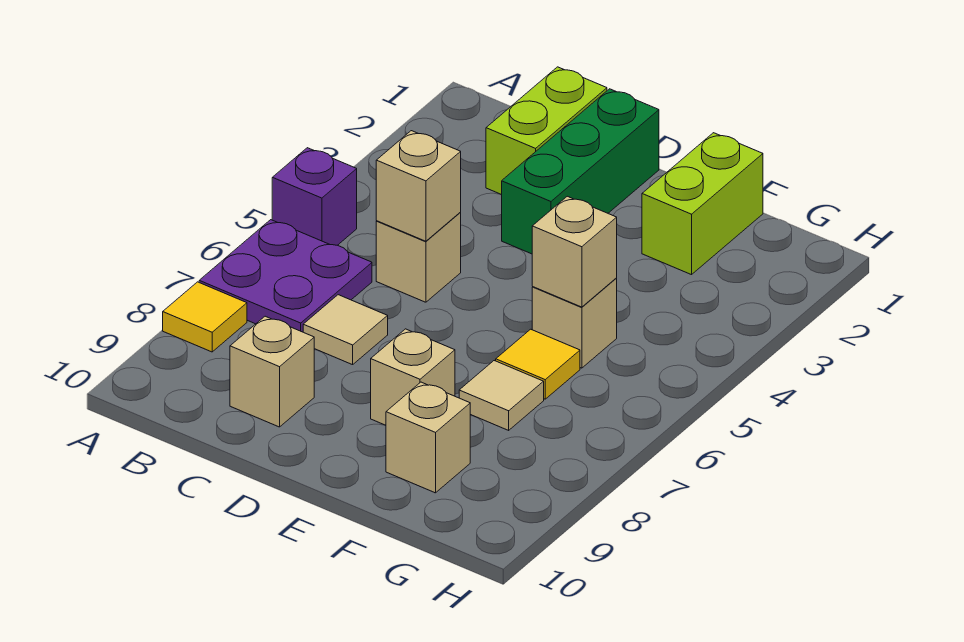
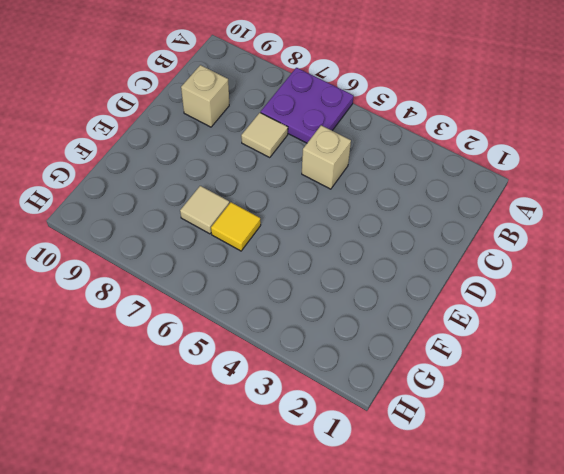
none -> purple brick A5 level 1
none -> yellow tile A8 level 1
none -> lime brick C1:C2 level 1

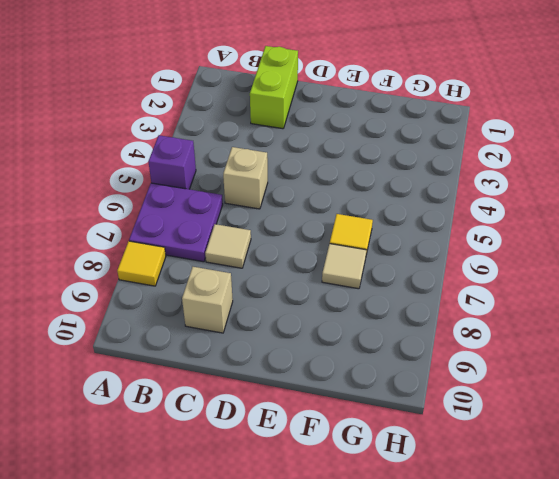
none -> green brick D1:D3 level 1
none -> tan brick E8 level 1
none -> lime brick F1:F2 level 1

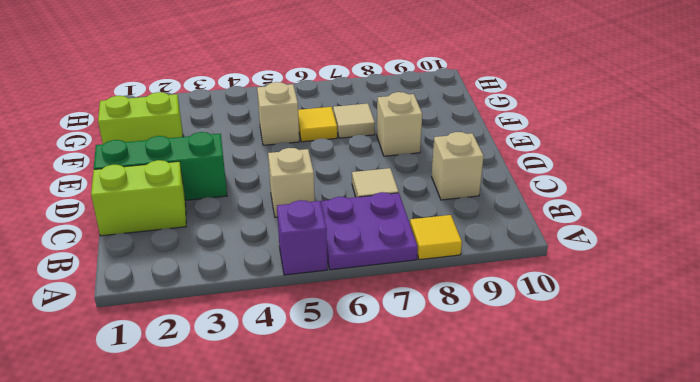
none -> tan brick F9 level 1
none -> tan brick C5 level 2
none -> tan brick F5 level 2

